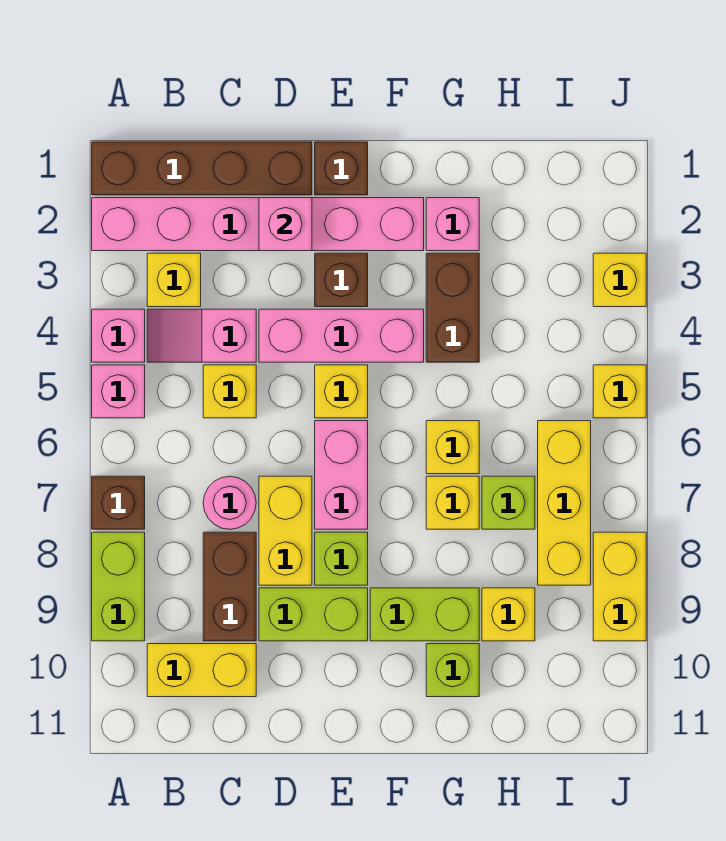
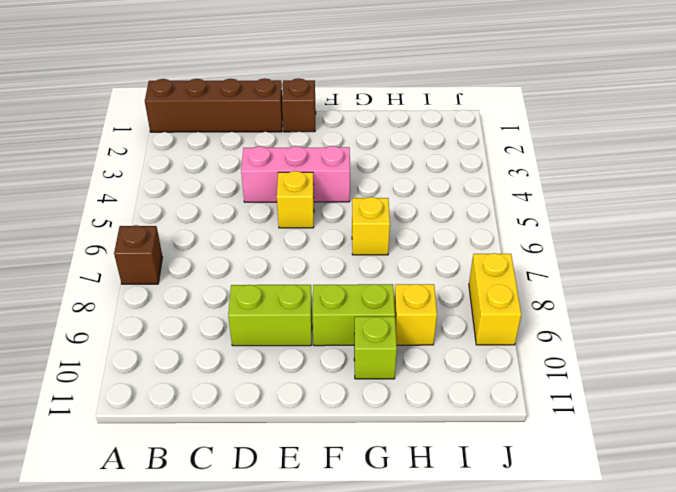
none -> pink brick A2:F2 level 1
none -> pink brick A4 level 1
none -> pink brick A5 level 1
none -> lime brick A8:A9 level 1

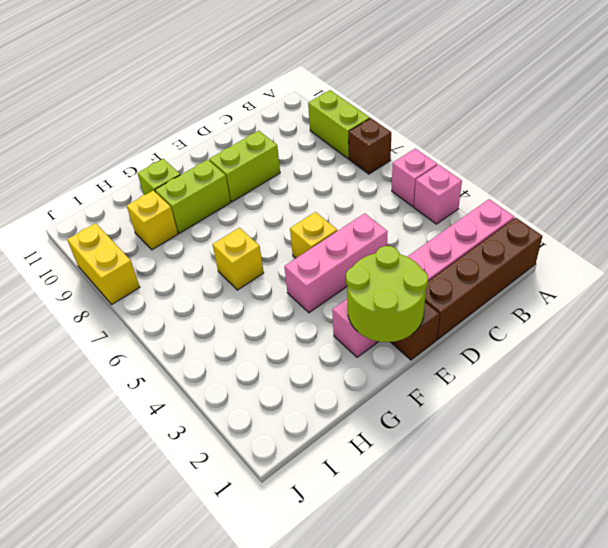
lime round brick E1:F2 level 2 -> none
none -> yellow brick B3 level 1
none -> pink slope B4:C4 level 1 top C
none -> yellow brick B10:C10 level 1
none -> yellow brick C5 level 1

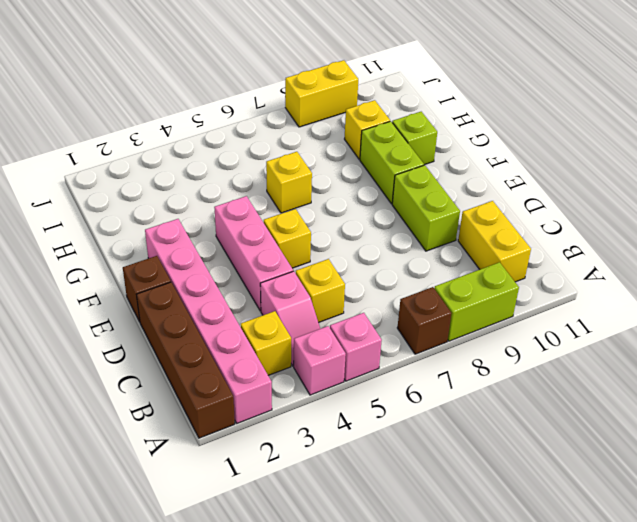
none -> pink round brick C7 level 1
none -> brown brick C8:C9 level 1
none -> yellow brick D7:D8 level 1
none -> brown brick E3 level 1

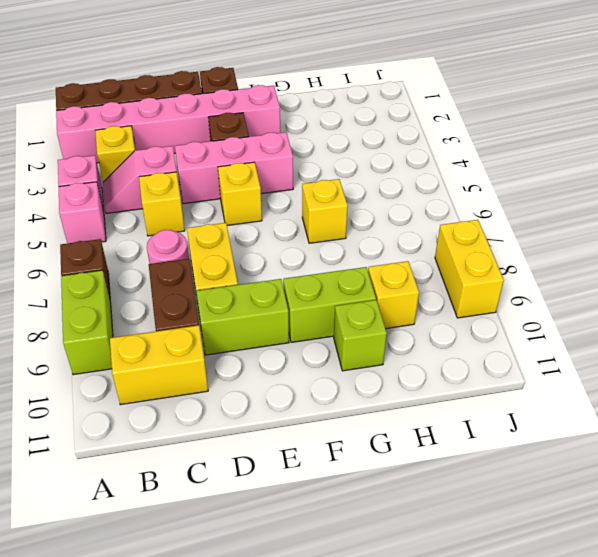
none -> pink brick E6:E7 level 1
none -> lime brick E8 level 1
none -> pink brick G2 level 1
none -> brown brick G3:G4 level 1

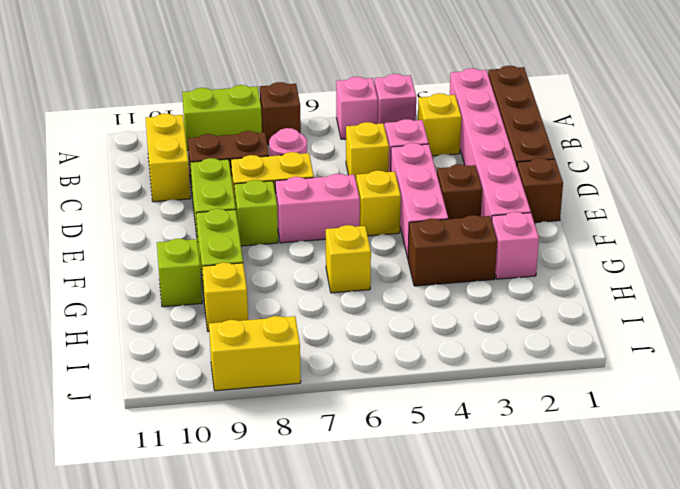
none -> yellow brick G7 level 1
none -> lime brick H7 level 1
none -> yellow brick I6:I8 level 1
none -> yellow brick J3 level 1

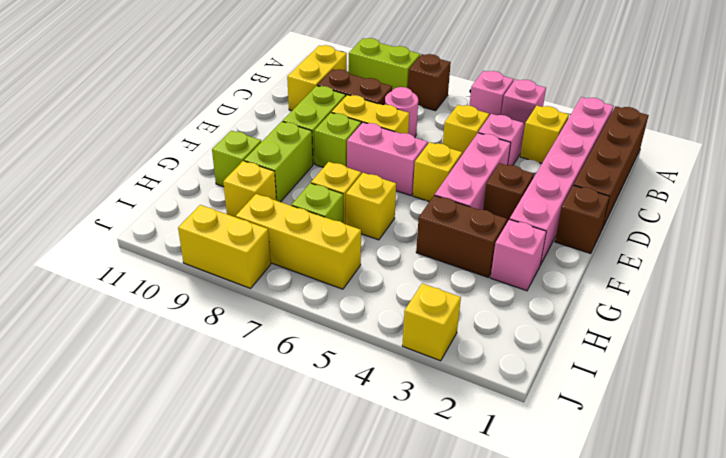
none -> yellow brick J5 level 1
none -> pink brick D2 level 2

